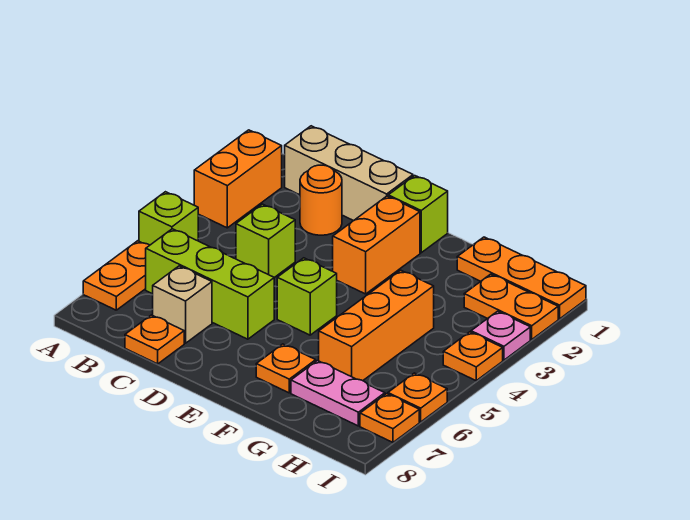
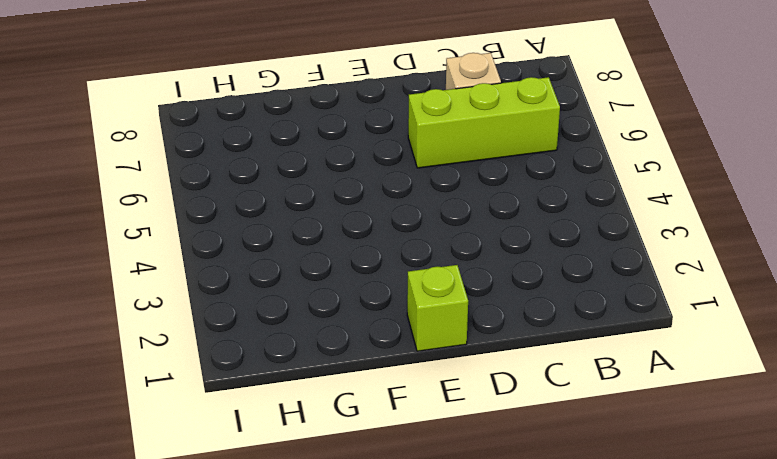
none -> orange brick A2:A3 level 1
none -> lime brick A5 level 1
none -> orange plate A6:A7 level 1

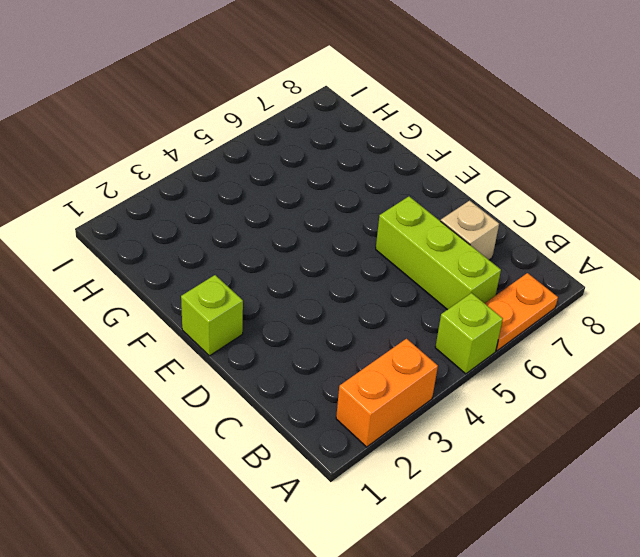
none -> tan brick B1:D1 level 1
none -> orange round brick C2 level 1
none -> lime brick C4 level 1

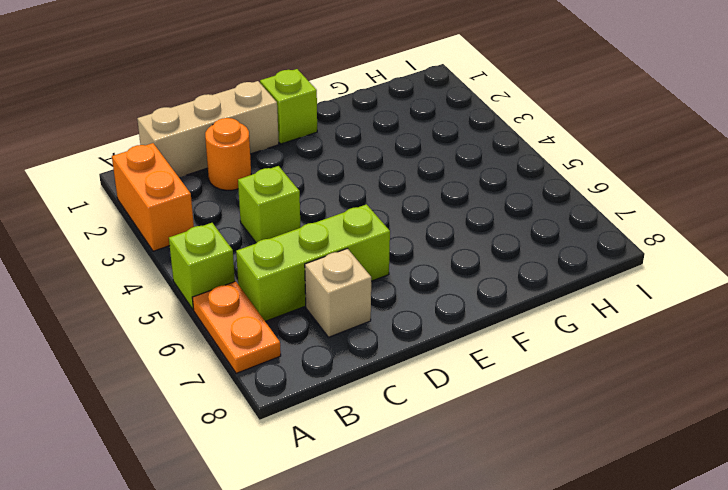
none -> orange plate C8 level 1
none -> orange brick E2:E3 level 1
none -> lime brick E5 level 1

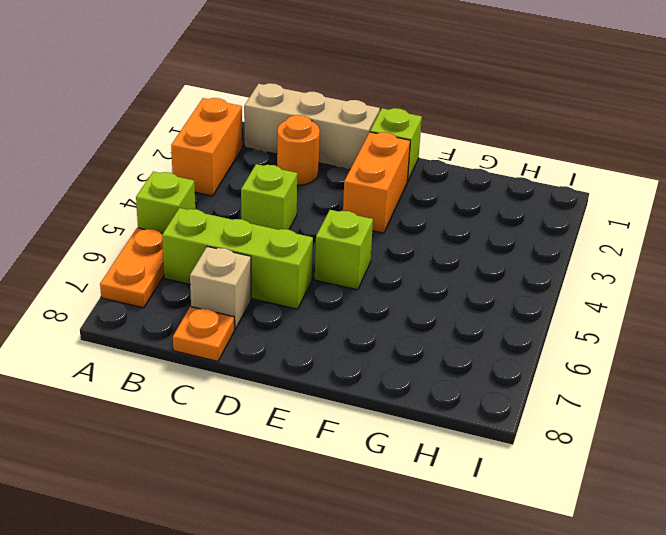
none -> orange plate F7 level 1
none -> orange plate G1:I1 level 1
none -> orange brick G4:G6 level 1

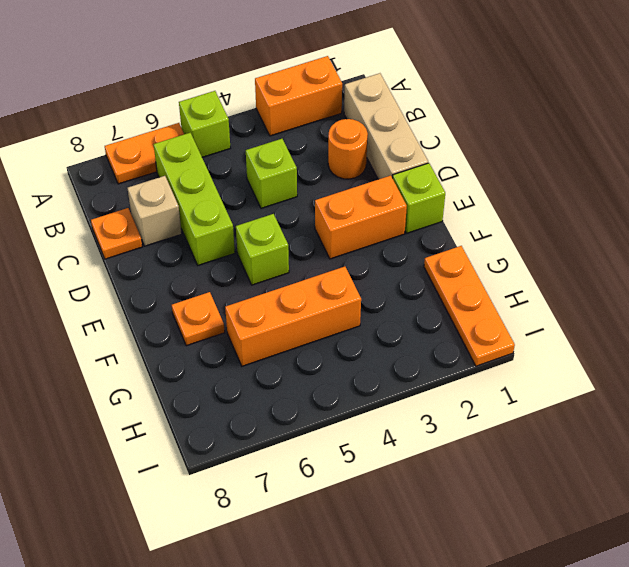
none -> pink plate G7:H7 level 1
none -> orange plate H2:I2 level 1
none -> pink plate I3 level 1

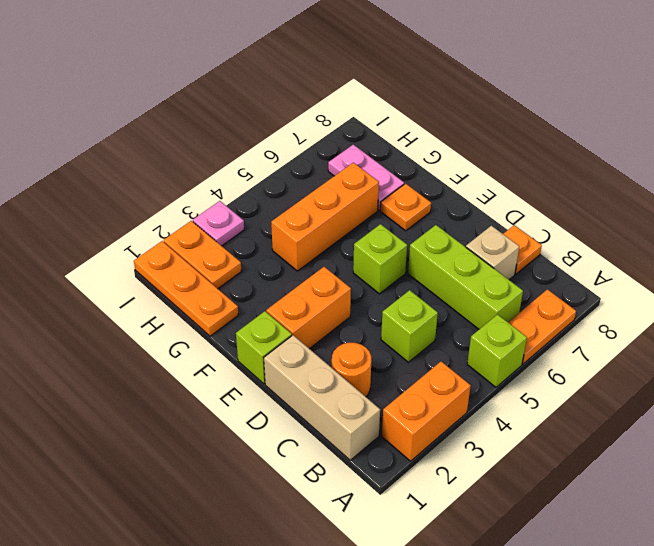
none -> orange plate I4 level 1
none -> orange plate I6 level 1
none -> orange plate I7 level 1

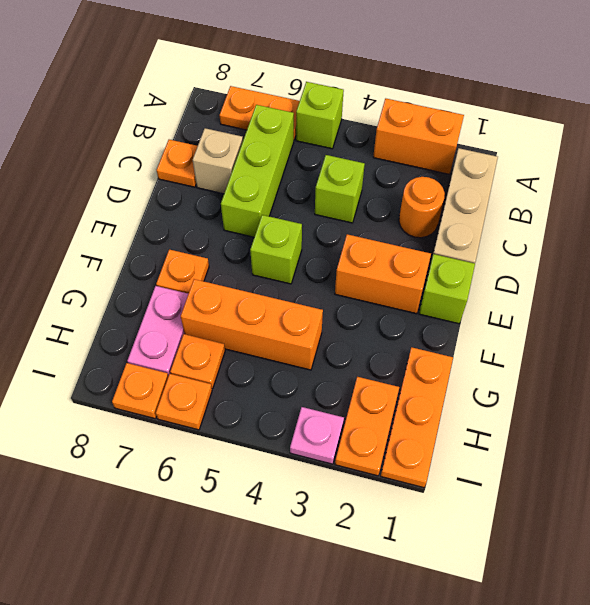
orange plate H6 level 1 -> orange plate I4 level 1

